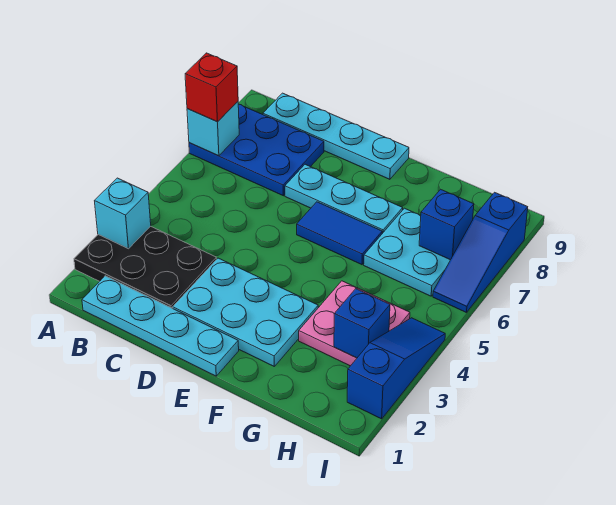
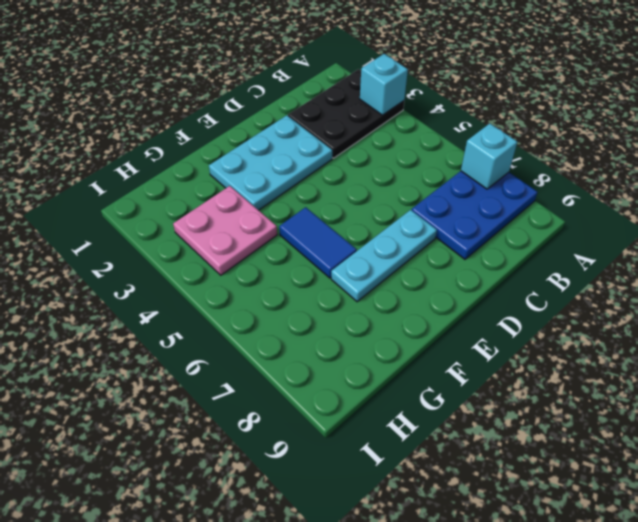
blue tile F5:F6 level 1 -> blue tile E6:F6 level 1
none -> cyan plate B1:E1 level 1
none -> cyan plate B9:E9 level 1
none -> cyan plate G6:H7 level 1

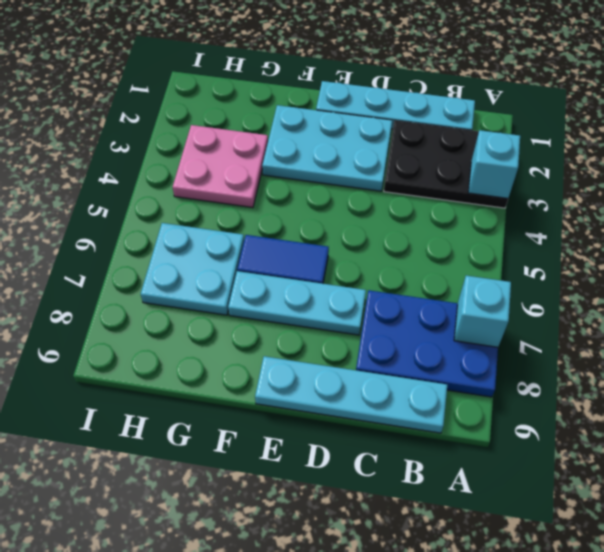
none -> blue slope I2:I4 level 1 top 2
none -> blue slope I6:I8 level 1 top 8
none -> blue brick H3 level 2

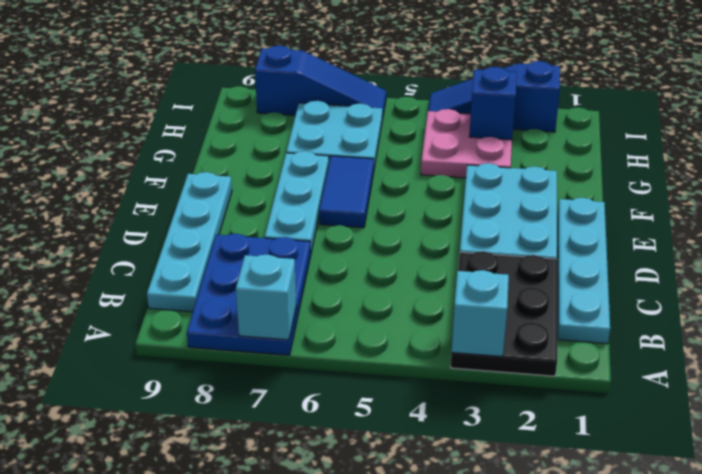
none -> blue brick H7 level 2
none -> red brick A7 level 3

